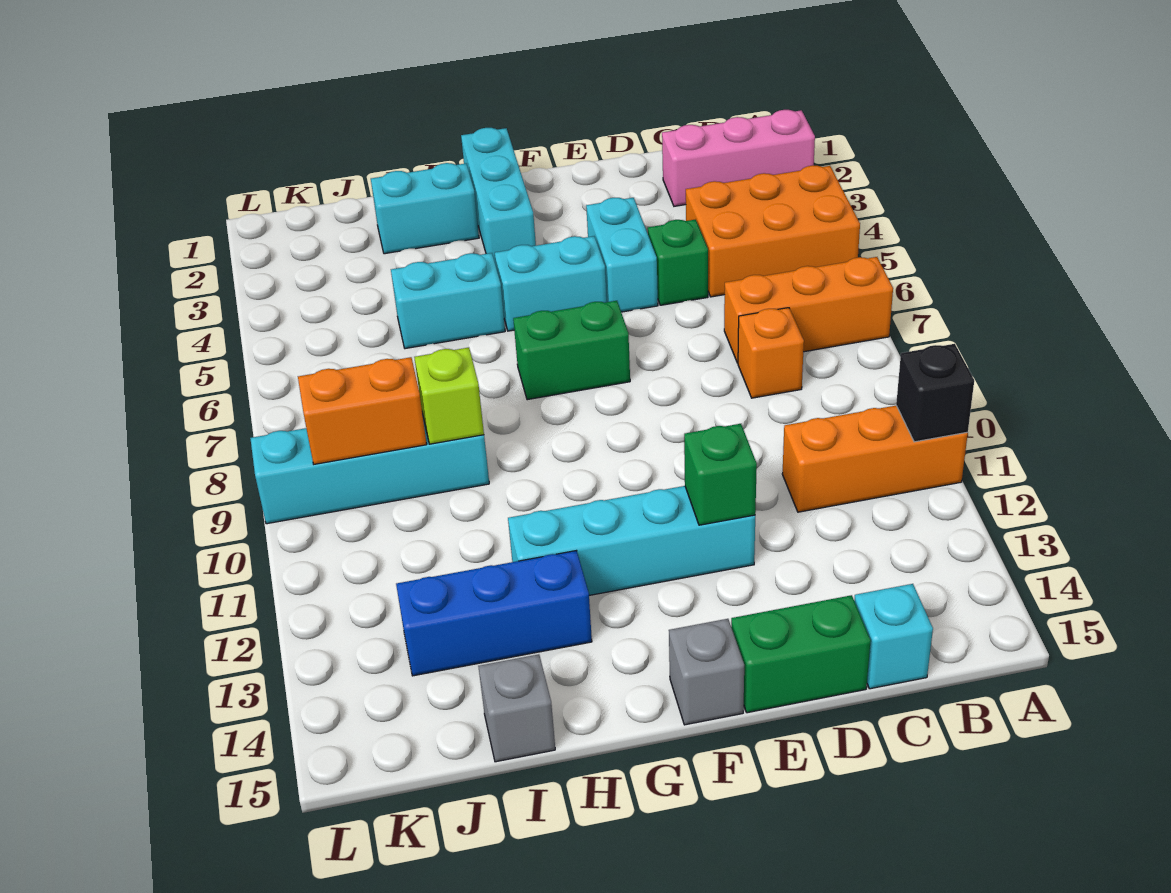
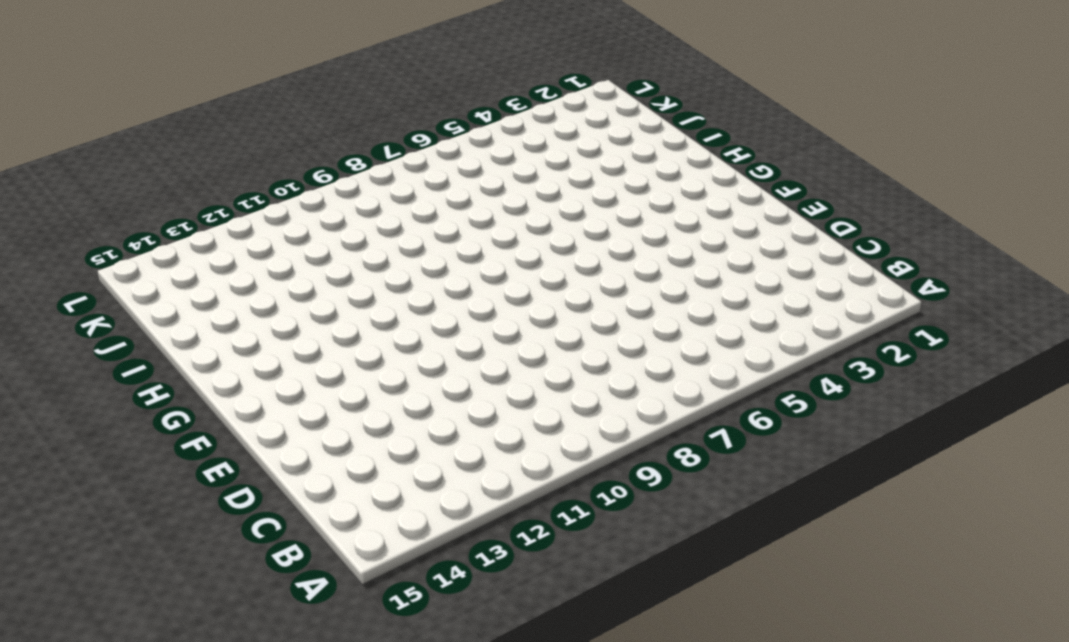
none -> pink brick A2:C2 level 1
none -> orange brick A4:C5 level 1
none -> orange brick A7:C7 level 1

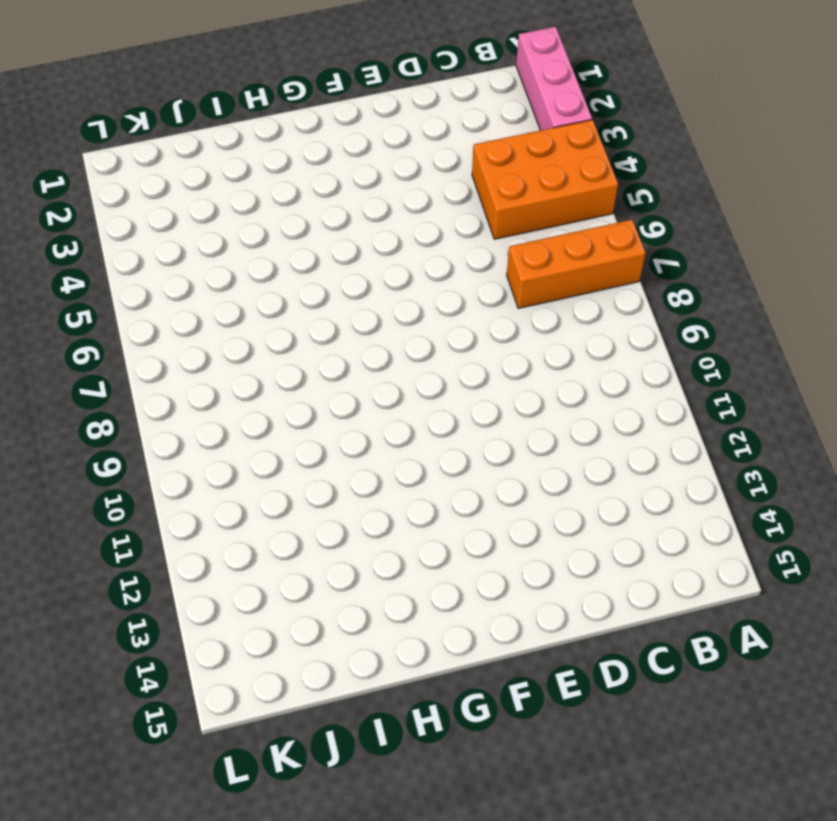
pink brick A1:A3 level 1 -> pink brick A2:C2 level 1
none -> orange brick A11:C11 level 1
none -> orange brick C8 level 1
none -> cyan brick C15 level 1

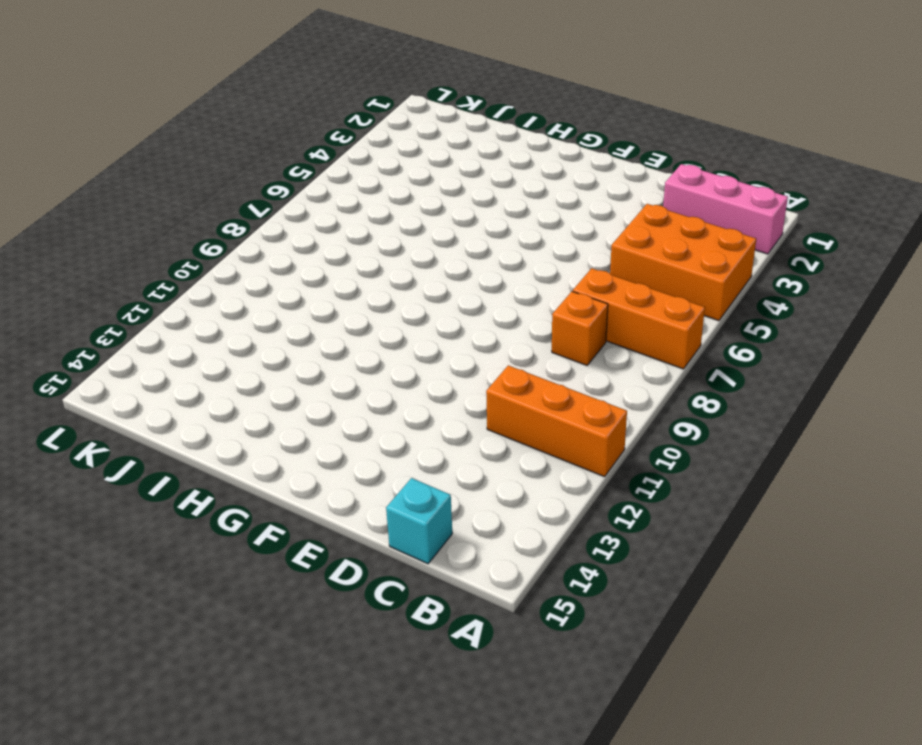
none -> green brick D5 level 1
none -> green brick D15:E15 level 1
none -> cyan brick E4:E5 level 1

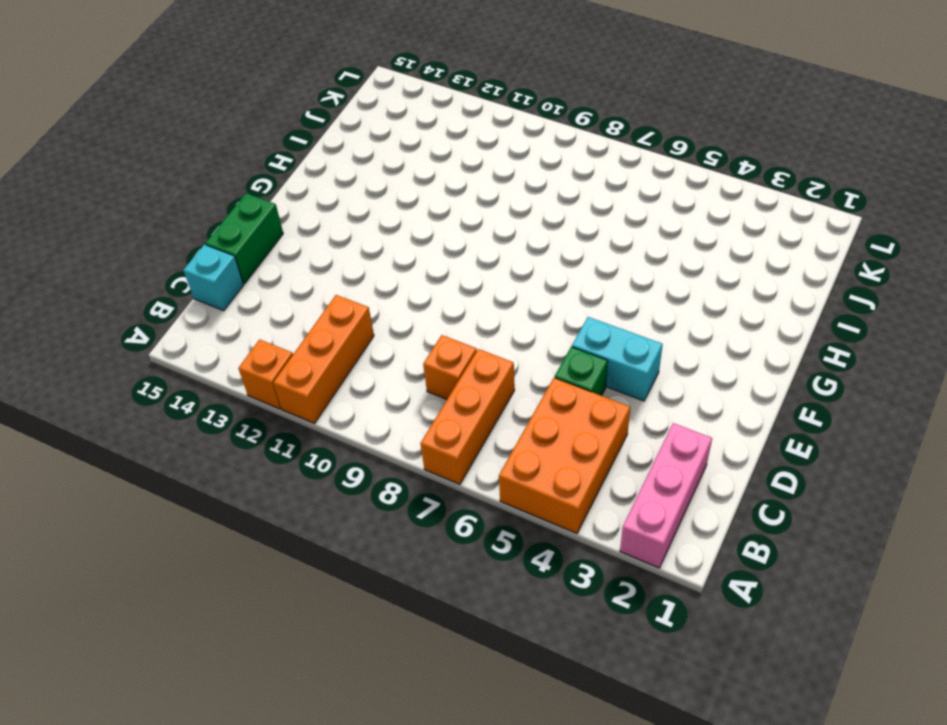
orange brick A12 level 1 -> none
none -> cyan brick E12:H12 level 1
none -> cyan brick F5:G5 level 1
none -> green brick F7:G7 level 1

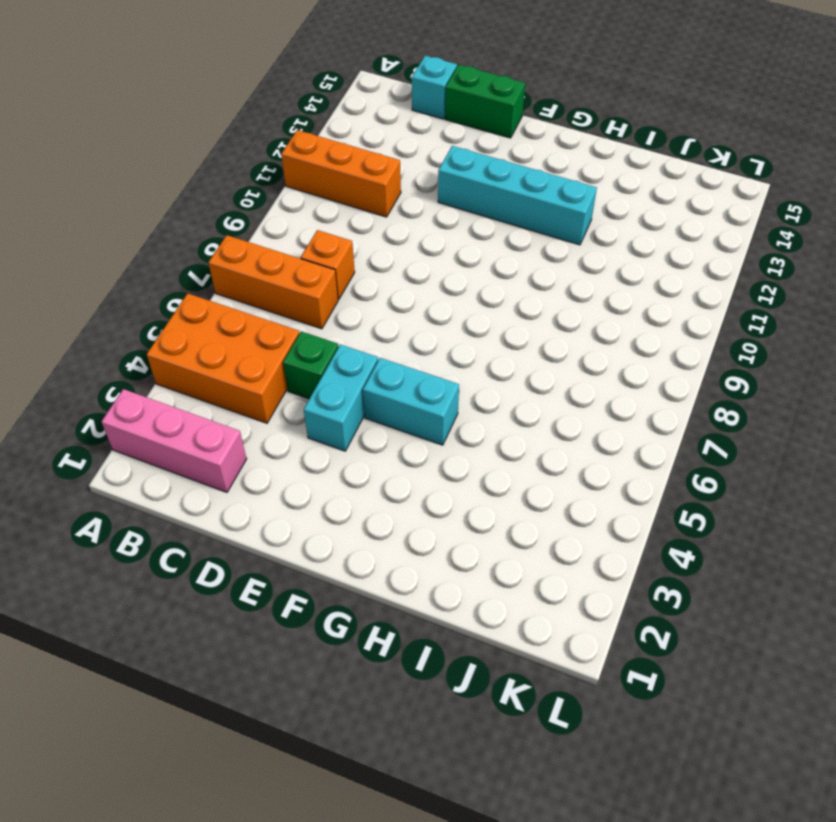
none -> green brick F7:G7 level 1
none -> grey brick F15 level 1
none -> cyan brick G1:G3 level 1

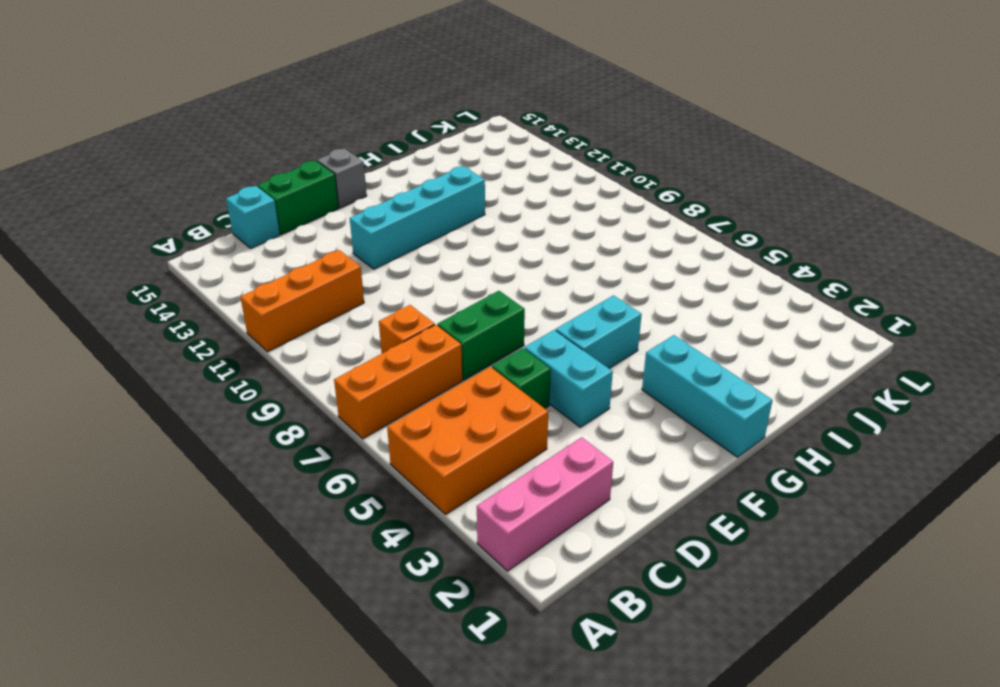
green brick D7:E7 level 1 -> green brick F7:G7 level 1
none -> cyan brick H2:I2 level 1
none -> cyan brick H5:I5 level 1
none -> blue brick H13:J13 level 1

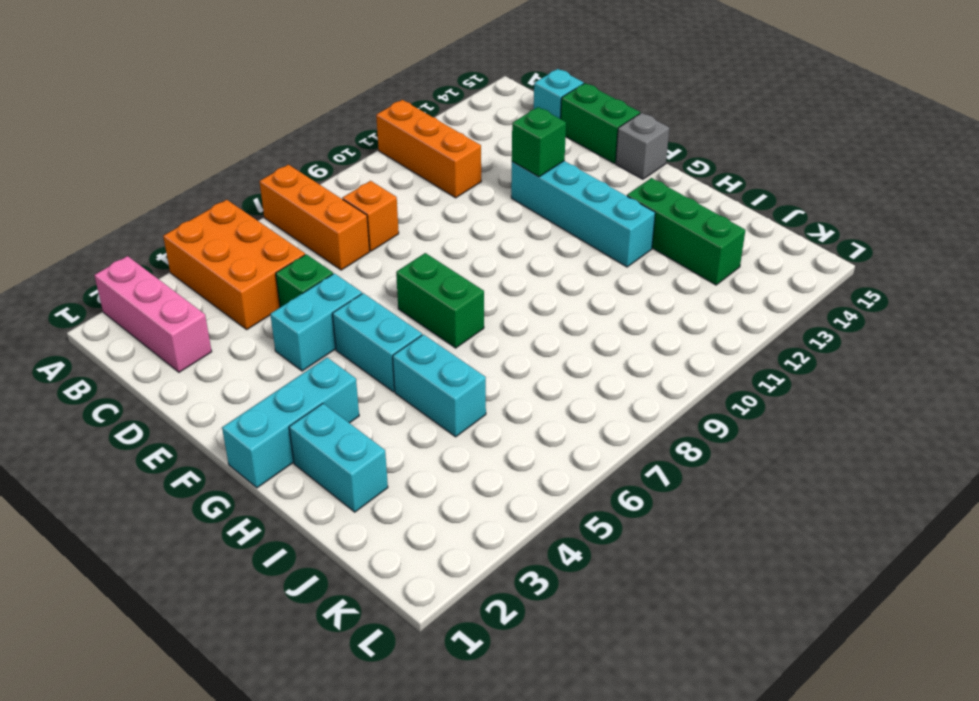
green brick H13:J13 level 1 -> blue brick H13:J13 level 1
none -> cyan brick I9:L9 level 1
none -> grey brick I15 level 1
none -> black brick A11 level 2

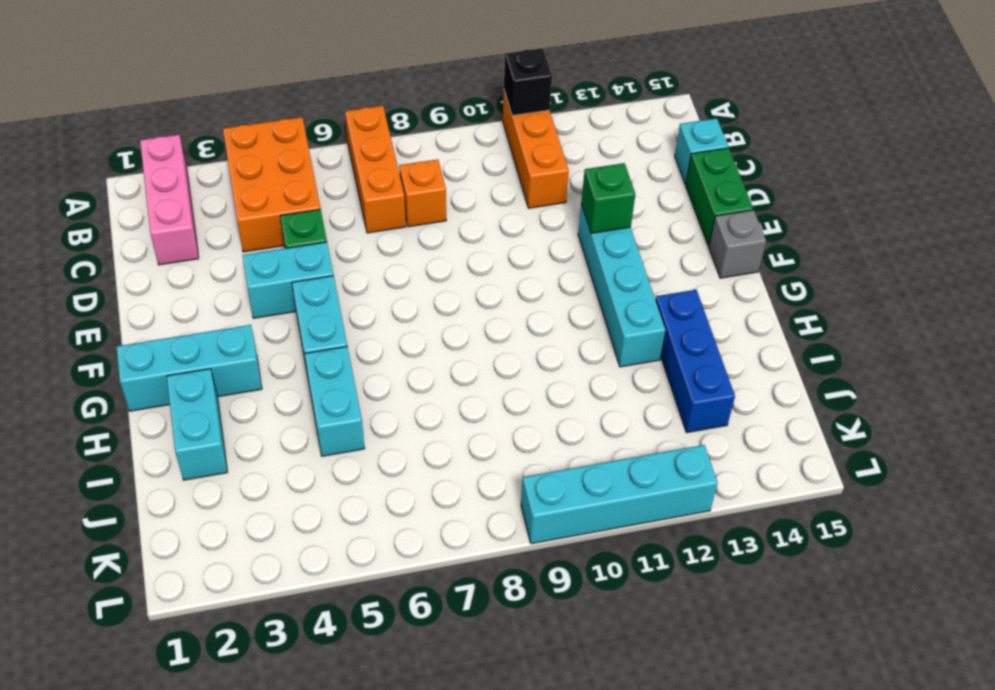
cyan brick L9:L12 level 1 -> cyan brick I9:L9 level 1
none -> green brick F7:G7 level 1
none -> grey brick I15 level 1
none -> lime brick I9 level 2

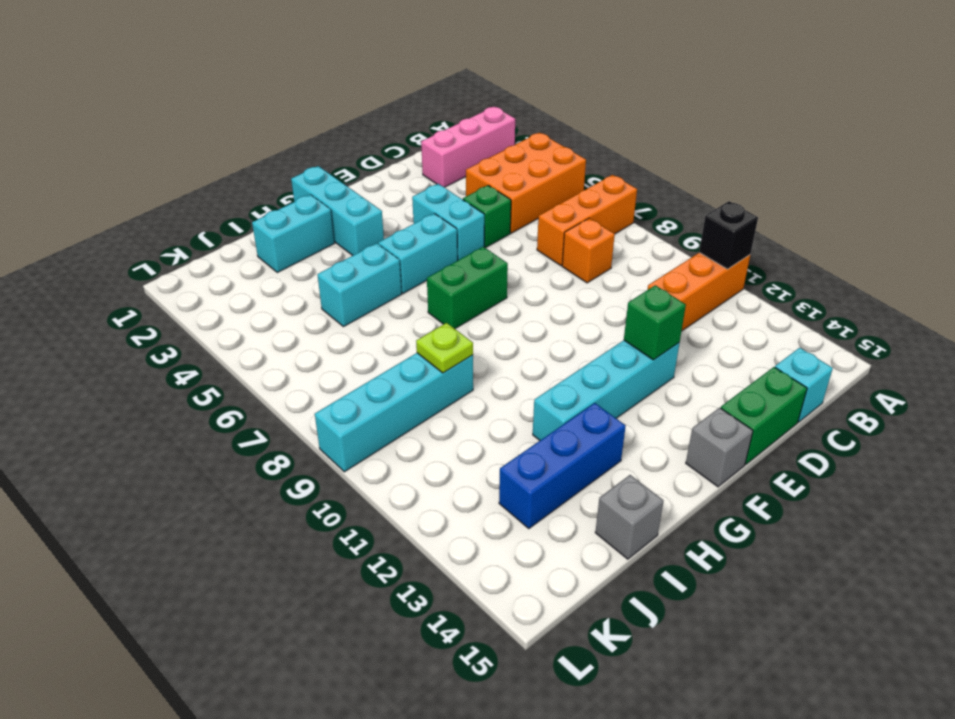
lime plate I9 level 2 -> lime brick I9 level 2
none -> orange brick J9:K9 level 2

